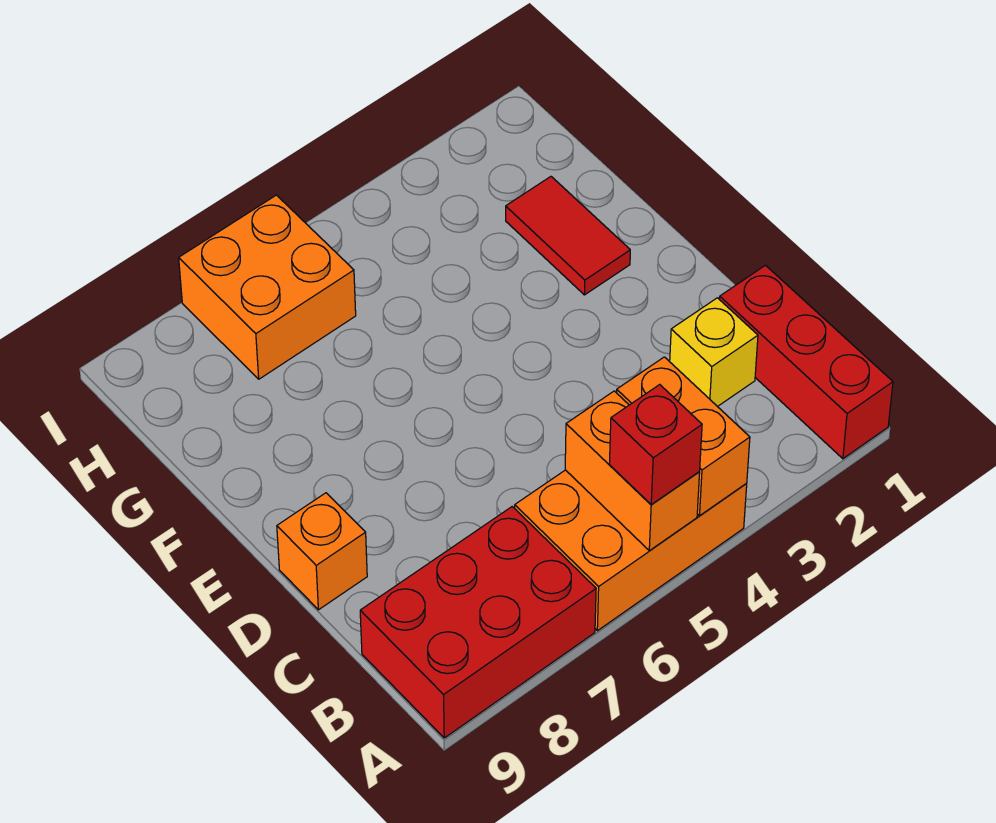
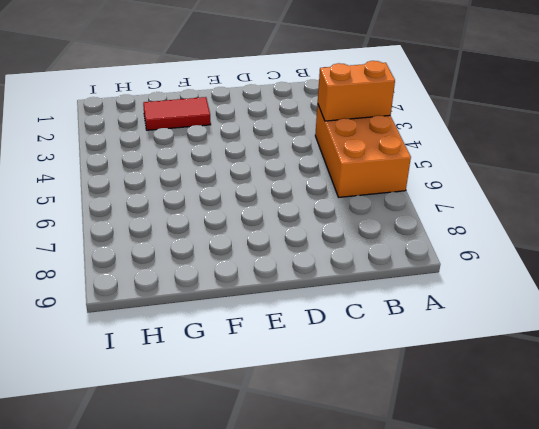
none -> red brick A1:C1 level 1
none -> red brick A7:B9 level 1

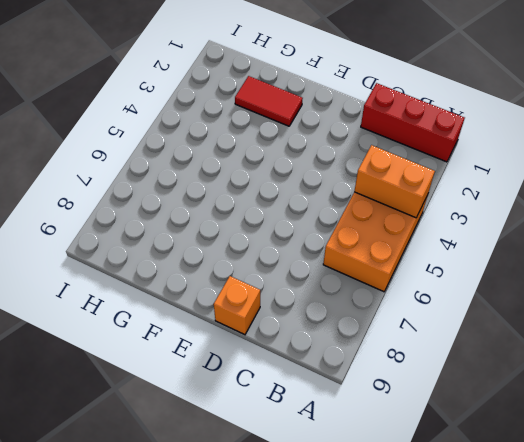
none -> red brick A7:B9 level 1
none -> yellow brick C2 level 1

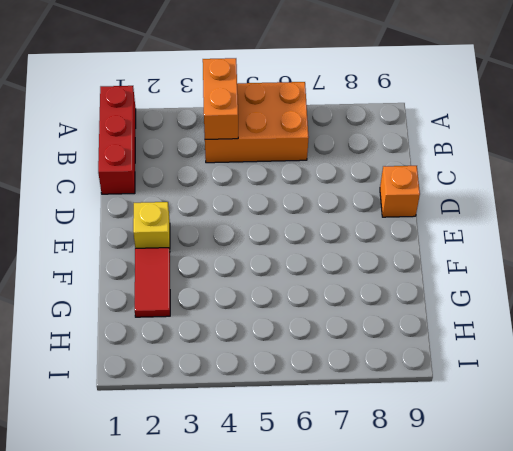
yellow brick E2 level 1 -> yellow brick C2 level 1
none -> red brick A7:B9 level 1
none -> orange brick H6:I7 level 1

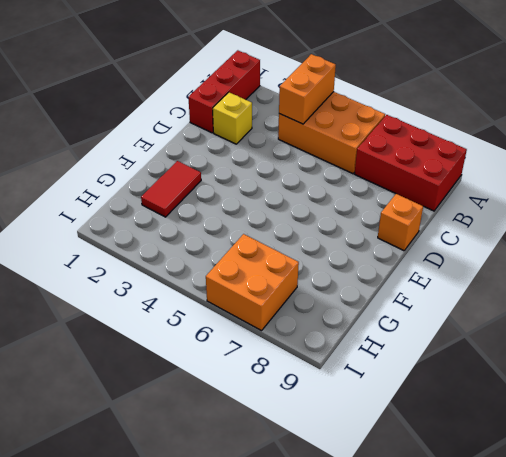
none -> orange brick A5:B5 level 2
none -> red brick A5 level 3

